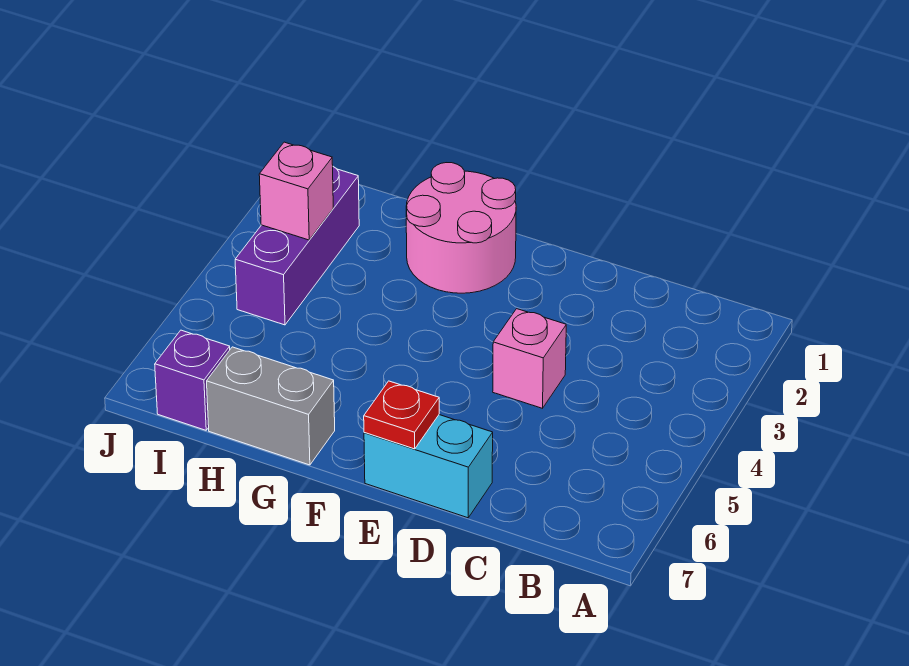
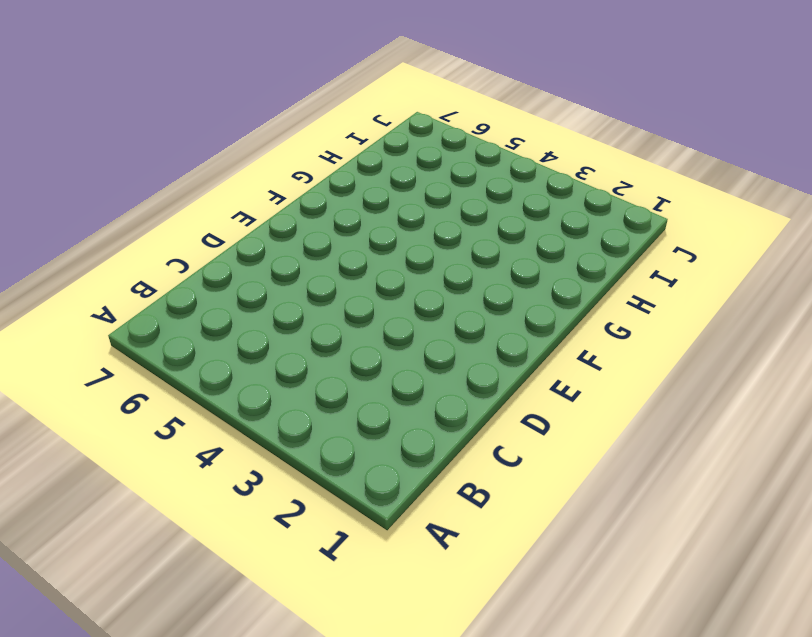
none -> pink brick D4 level 1
none -> cyan brick D7:E7 level 1

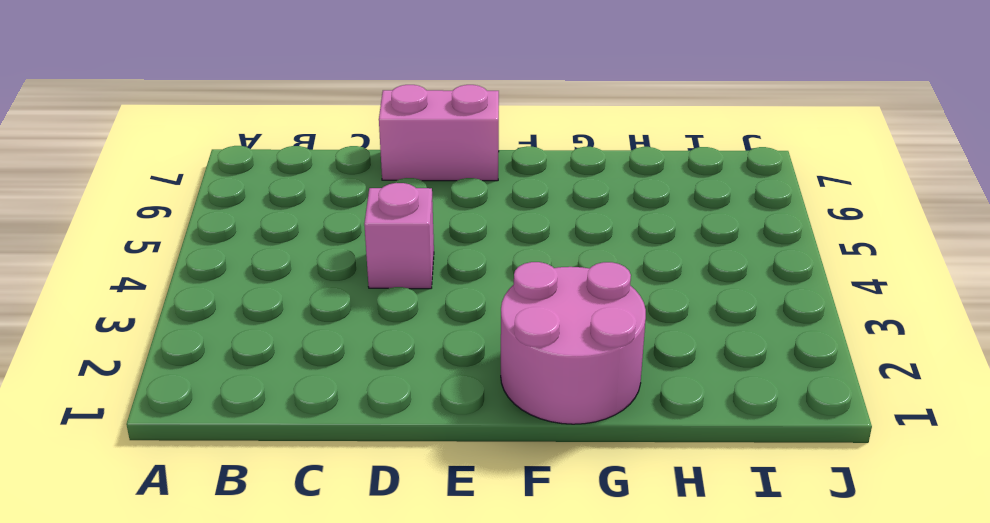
pink brick D7:E7 level 1 -> cyan brick D7:E7 level 1
none -> grey brick G7:H7 level 1
none -> purple brick I2:I4 level 1

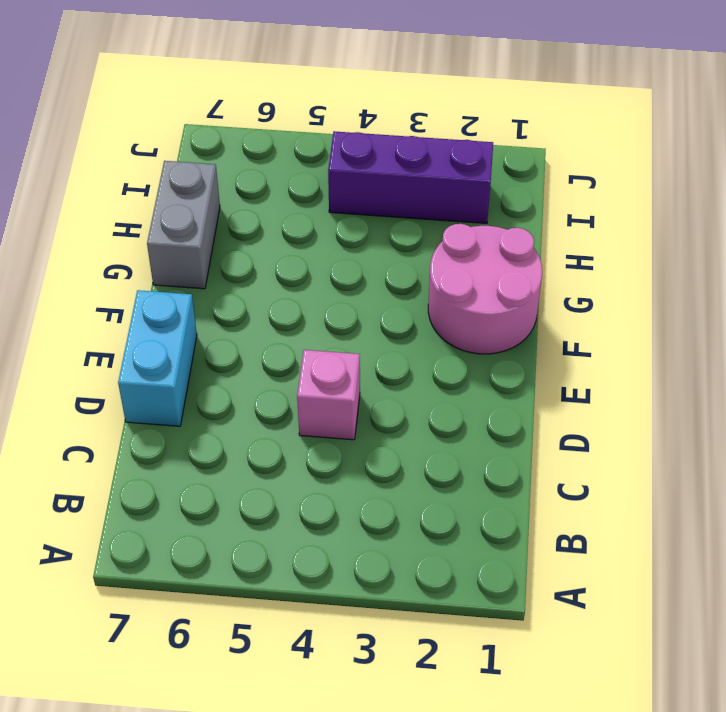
none -> purple brick I7 level 1
none -> red plate E7 level 2

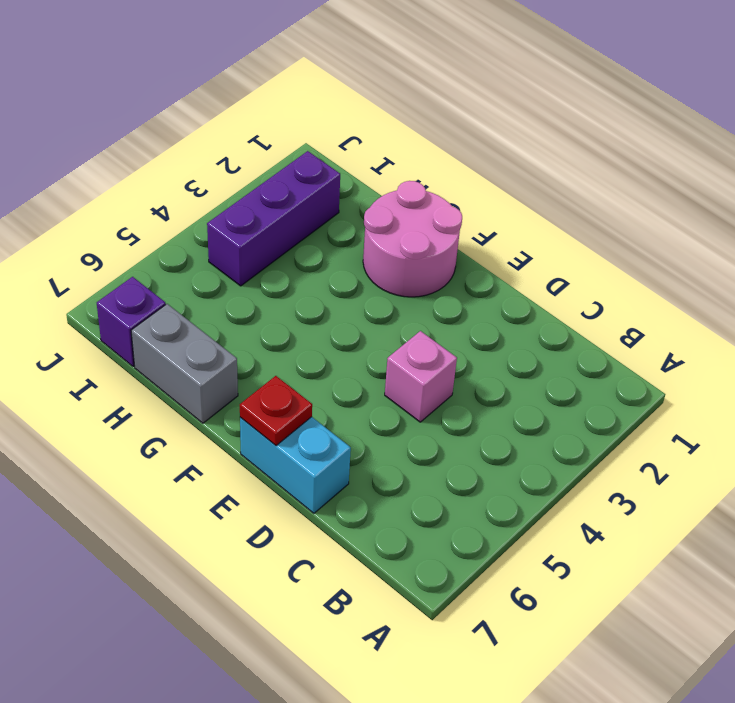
none -> pink brick I3 level 2

